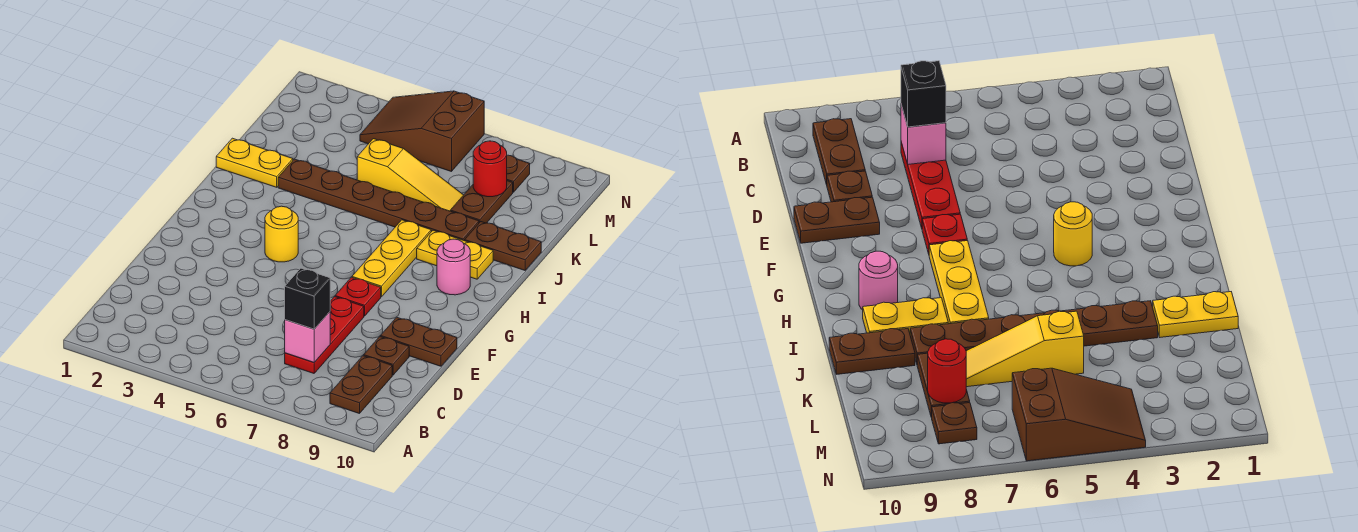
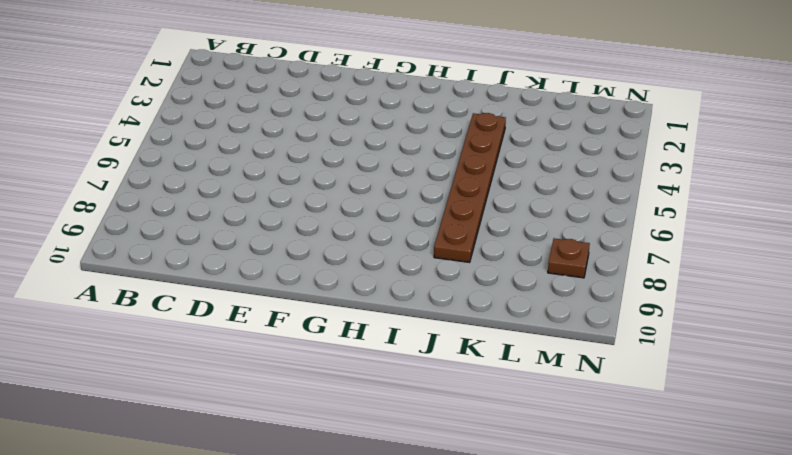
none -> brown plate B9:C9 level 1
none -> red plate C7:E7 level 1
none -> brown plate D9 level 1

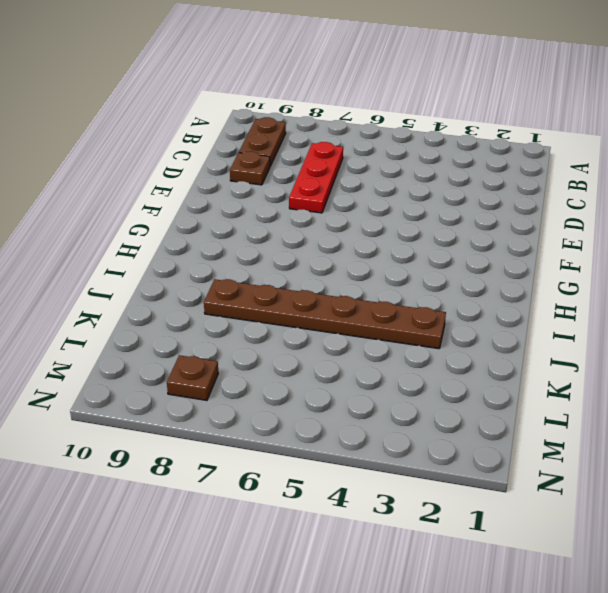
none -> brown plate E9:E10 level 1
none -> red plate F7 level 1
none -> yellow round brick G4 level 1

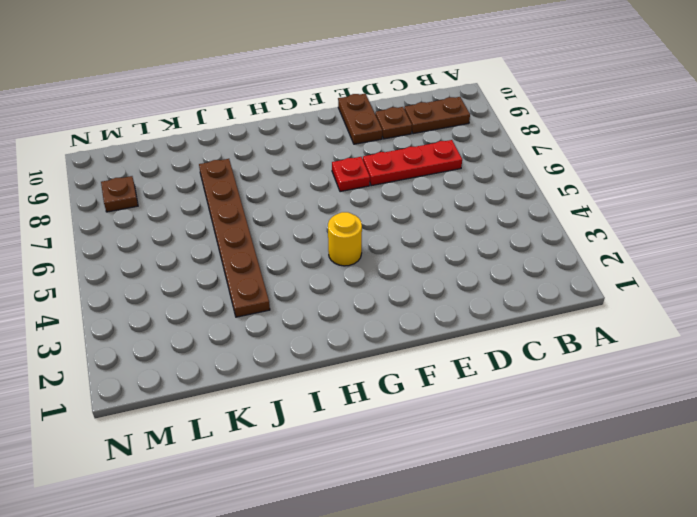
none -> yellow plate G7:I7 level 1
none -> pink round brick H9 level 1
none -> yellow plate I8:I9 level 1

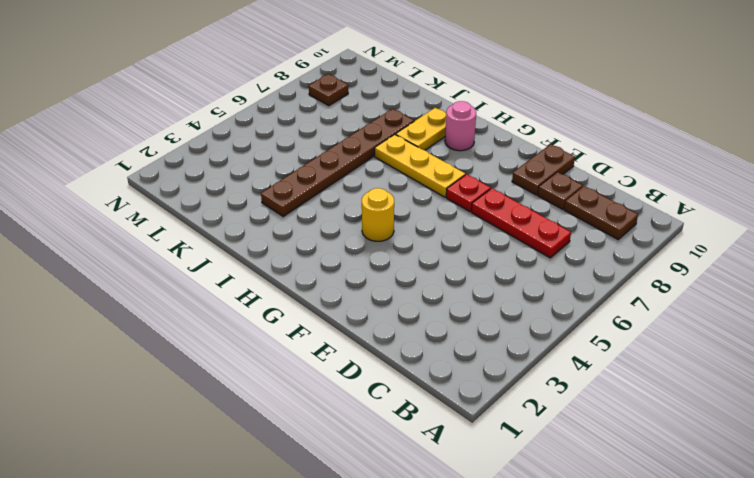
none -> yellow plate J1:J2 level 1
none -> brown plate J9:J10 level 1
none -> yellow slope K5:K7 level 1 top 5

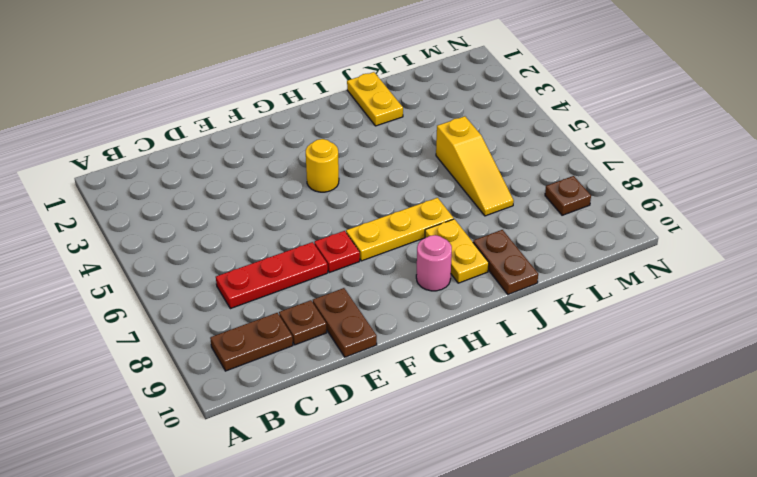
none -> brown plate J3:J8 level 1
none -> brown plate K8:L8 level 1
none -> brown slope M4:N6 level 1 top 6

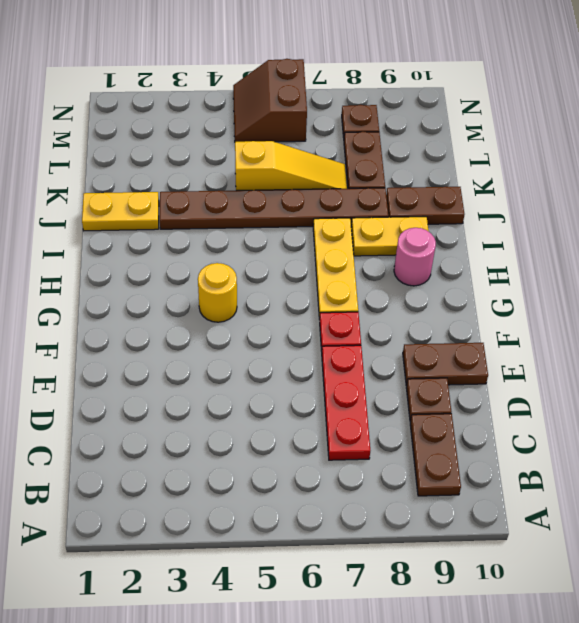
brown slope M5:N6 level 1 top 6 -> brown slope M4:N6 level 1 top 6
none -> pink brick C7 level 2
none -> red round brick L8 level 2
none -> black brick C7 level 3

